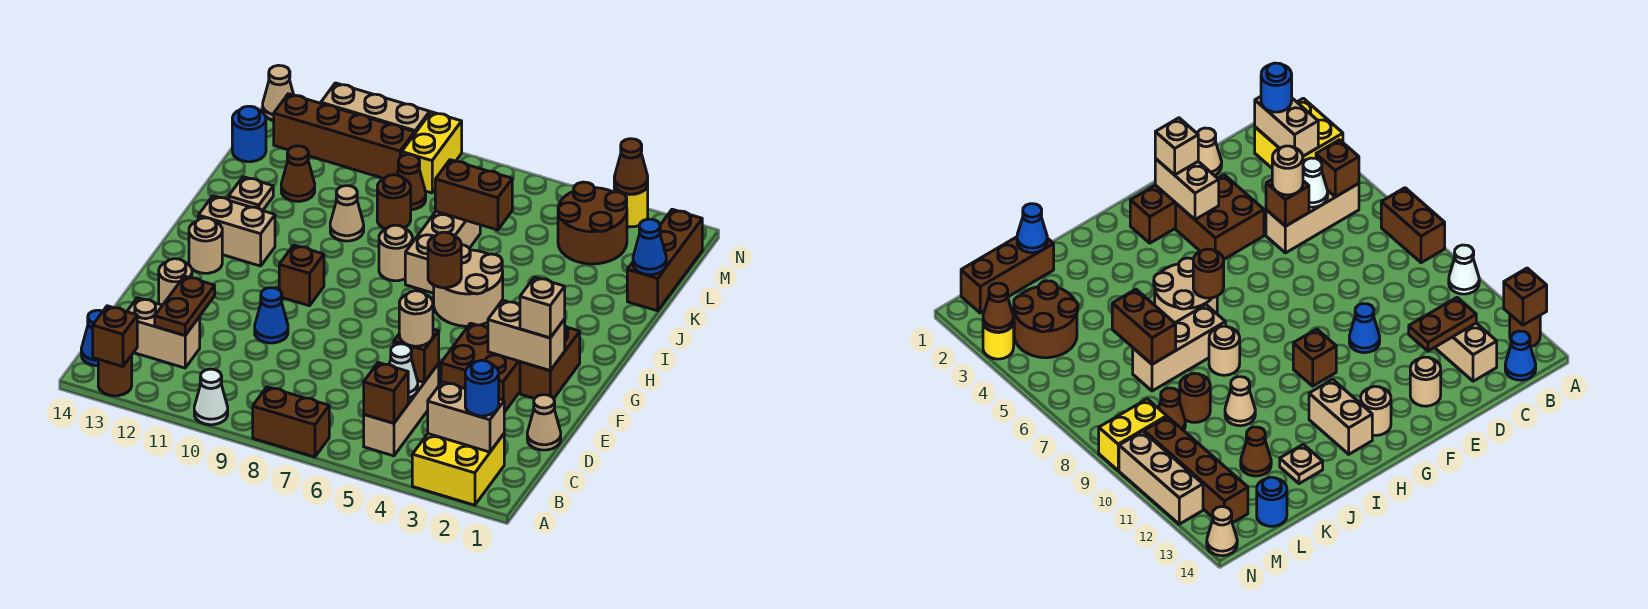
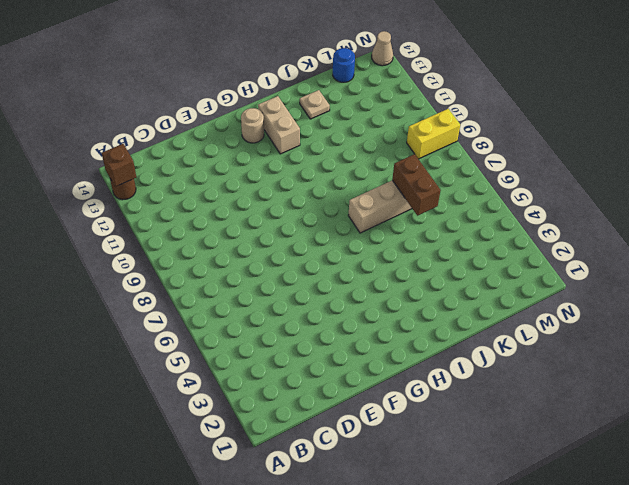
none -> yellow brick A2:B3 level 1
none -> brown brick A7:A8 level 1
none -> white cone A10 level 1
none -> tan brick B5:D5 level 1

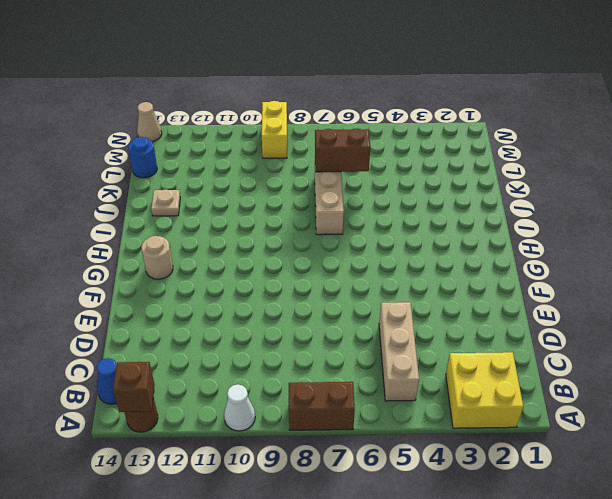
none -> tan brick C12:C13 level 1
none -> tan cone D1 level 1
none -> brown brick E3:F4 level 1
none -> blue cone E10 level 1

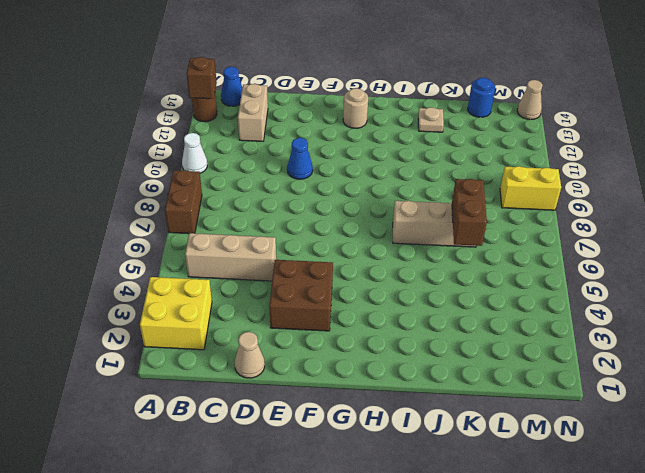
none -> tan round brick E13 level 1
none -> brown brick F2:G2 level 1
none -> brown brick G10 level 1
none -> tan round brick H5:I6 level 1

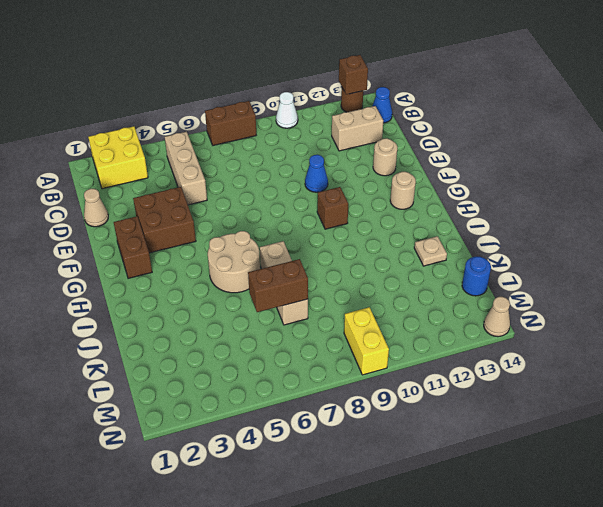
none -> tan brick H12:H13 level 1
none -> tan round brick I8 level 1
none -> tan cone J10 level 1
none -> brown brick K1:M1 level 1

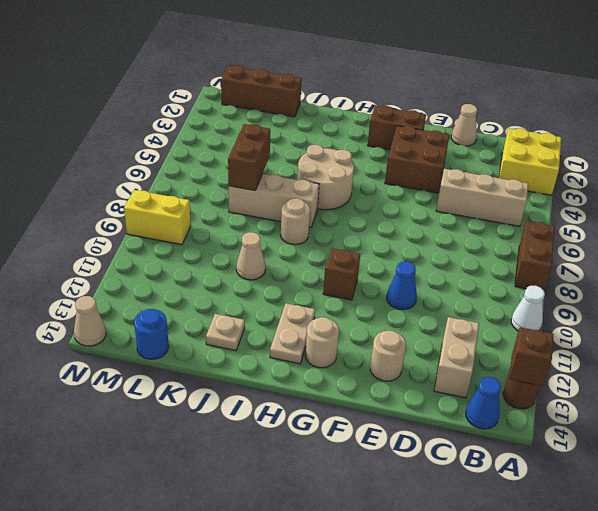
tan plate H12:H13 level 1 -> tan brick H12:H13 level 1
none -> brown round brick K9 level 1
none -> brown cone K12 level 1
none -> brown round brick L3:M4 level 1
none -> brown cone L9 level 1

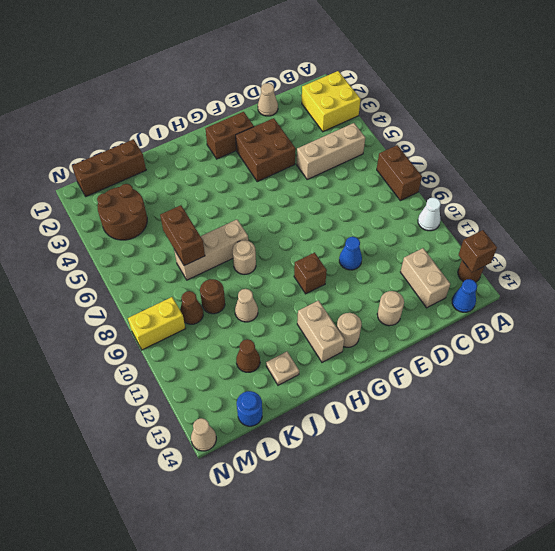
none -> tan round brick H5:I6 level 1
none -> brown brick M10:M13 level 1
none -> yellow round brick N3 level 1
none -> tan brick N10:N12 level 1

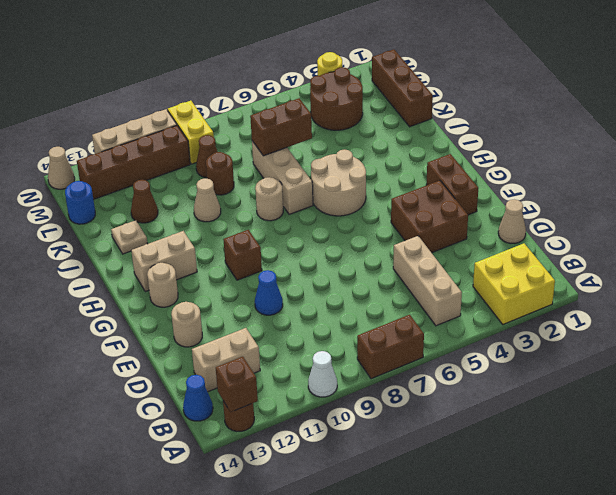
none -> tan brick B2:B3 level 2
none -> brown brick B5 level 2
none -> white cone C5 level 2
none -> brown plate C12:D12 level 2

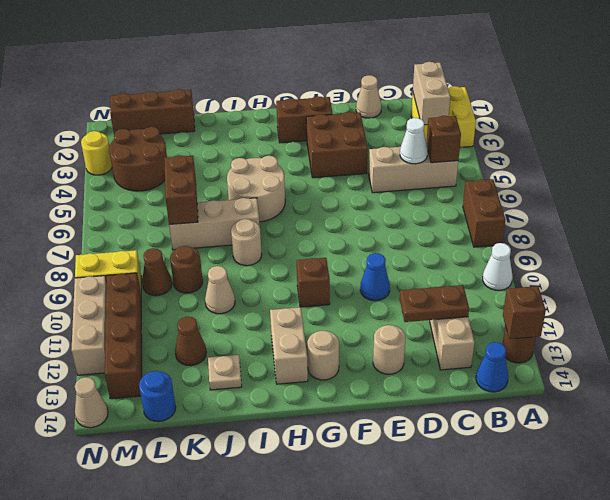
none -> brown brick D5 level 2
none -> tan brick F2:F3 level 2
none -> brown round brick H6 level 2
none -> blue cone K1 level 2

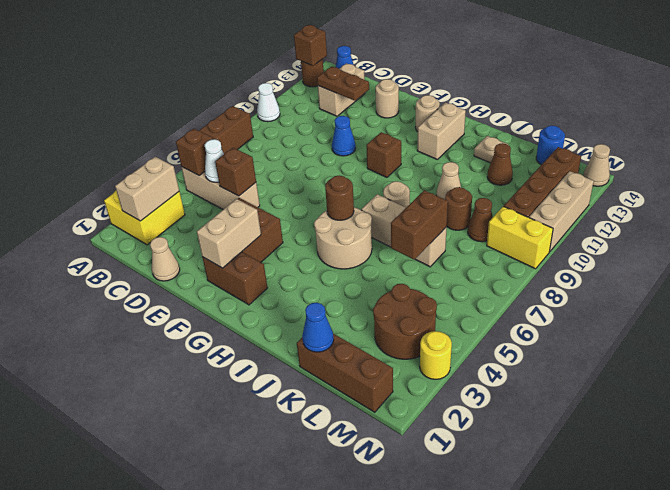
none -> brown cone N3 level 2
none -> blue round brick B2 level 3
none -> tan round brick D5 level 3
none -> tan brick F2 level 3

